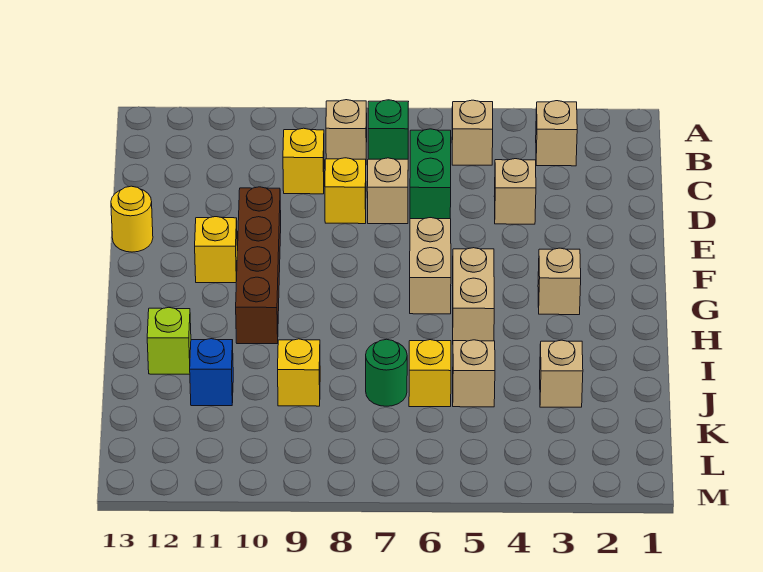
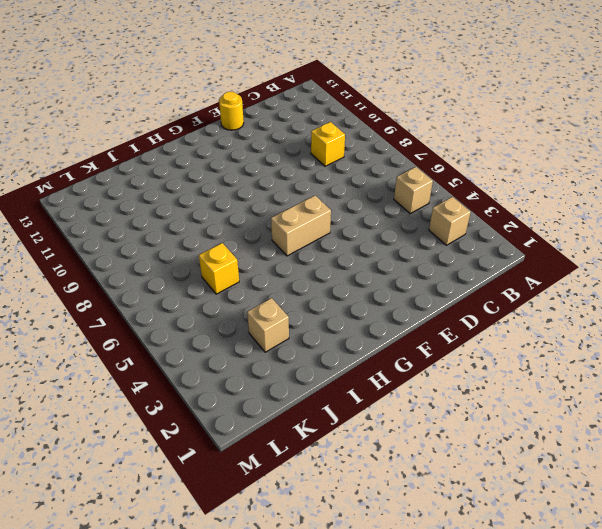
none -> green brick B7 level 1
none -> tan brick B8 level 1
none -> green brick C6:D6 level 1

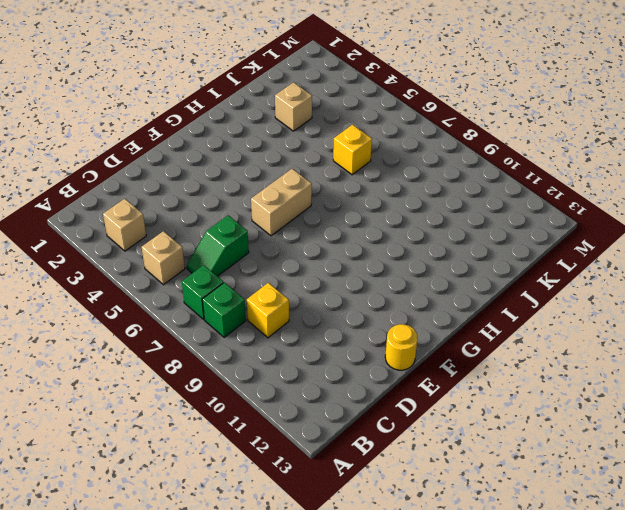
green brick B8 level 1 -> tan brick B8 level 1
green slope C6:D6 level 1 top D -> green brick C6:D6 level 1
none -> tan brick D4 level 1
none -> tan brick D7 level 1
none -> yellow brick D8 level 1

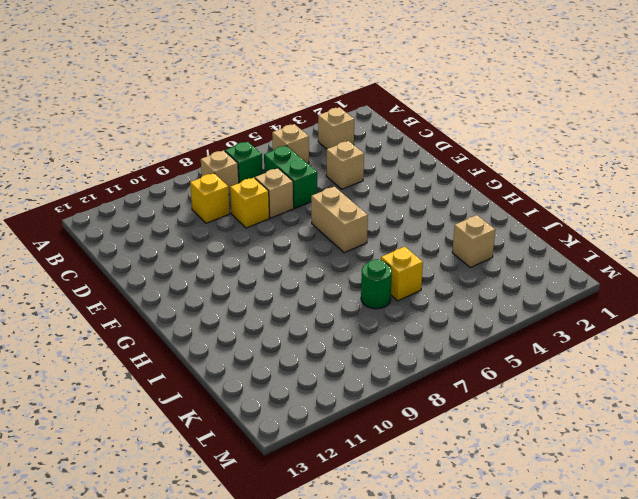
none -> brown brick E10:H10 level 1
none -> yellow round brick E13 level 1
none -> yellow brick F11 level 1

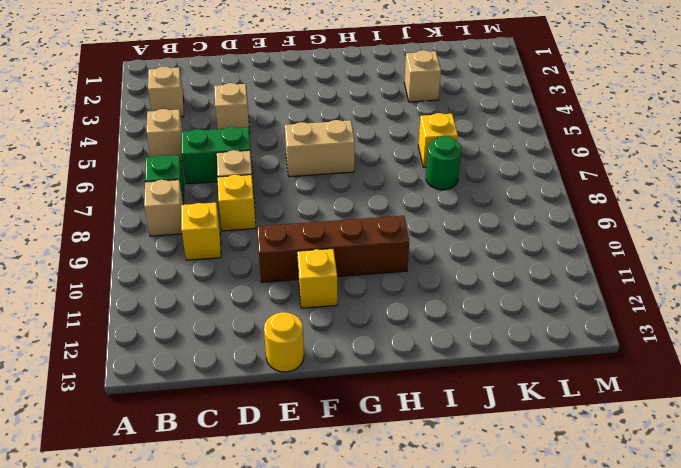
none -> tan brick G3 level 1
none -> tan brick G5:H5 level 1
none -> lime brick I12 level 1

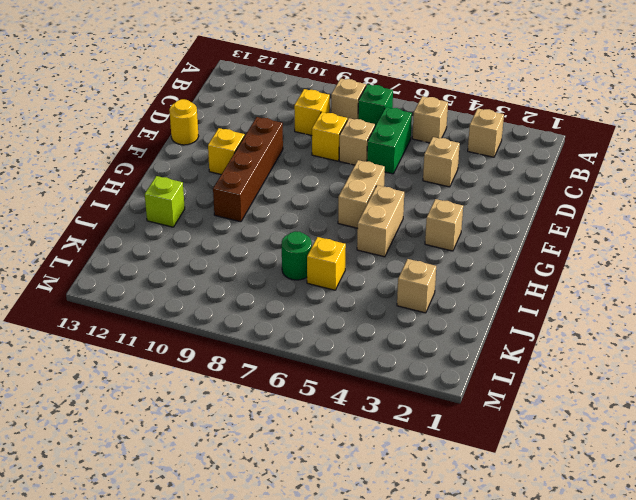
none -> tan brick J5 level 1
none -> yellow brick J9 level 1
none -> blue brick J11 level 1

